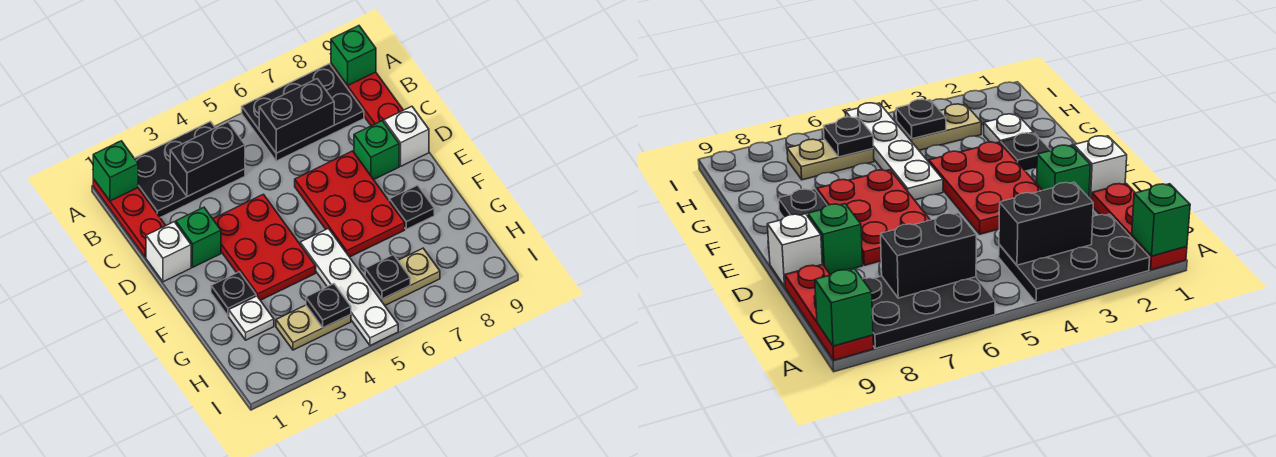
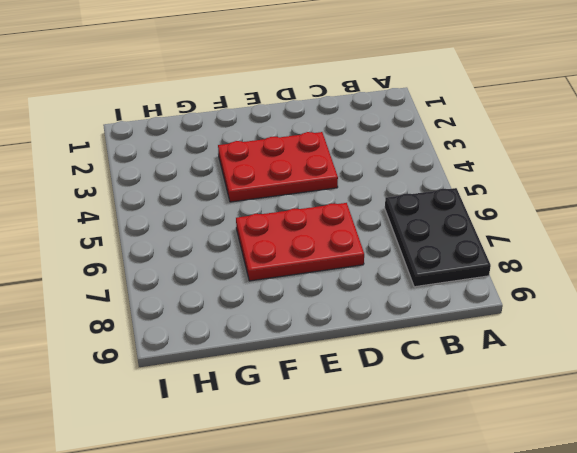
none -> red plate A1:C1 level 1
none -> black plate A2:B4 level 1
none -> red plate A9:C9 level 1

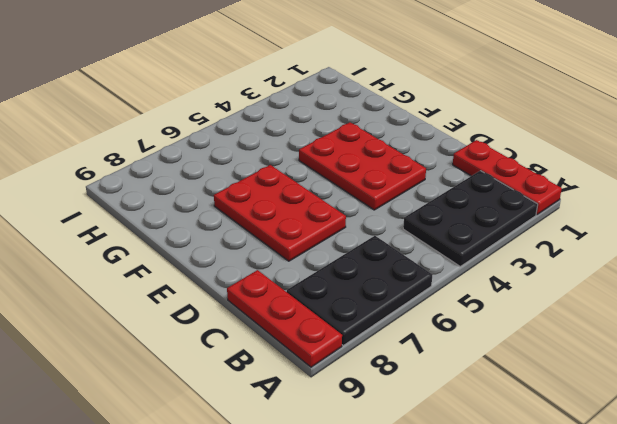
none -> white brick D1 level 1
none -> green brick D2 level 1
none -> green brick D8 level 1

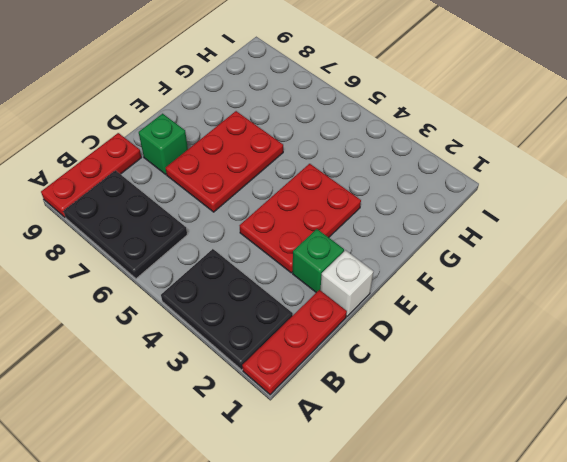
none -> white brick D9 level 1
none -> black plate F2 level 1
none -> white plate F5:I5 level 1

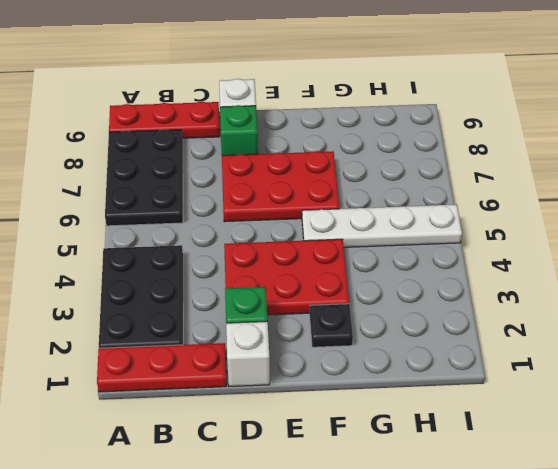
none -> black plate F8 level 1
none -> white plate G2 level 1
none -> tan plate H3:H4 level 1

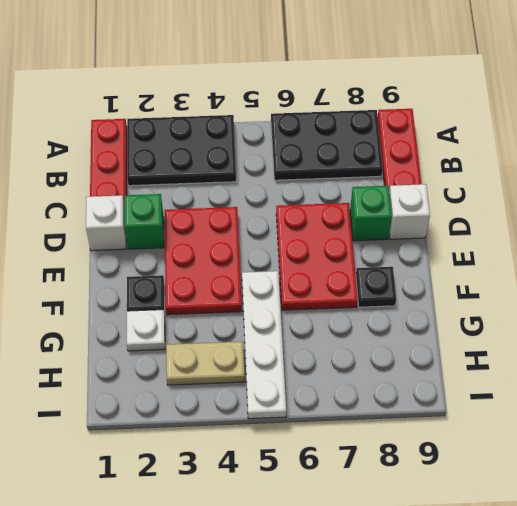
none -> tan plate H6:H7 level 1
none -> green brick A1 level 2
none -> green brick A9 level 2

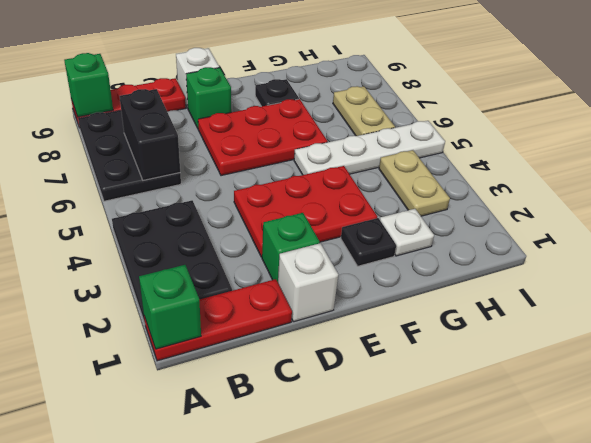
none -> black brick B3:B4 level 2
none -> black plate H4 level 2
none -> black plate H6 level 2

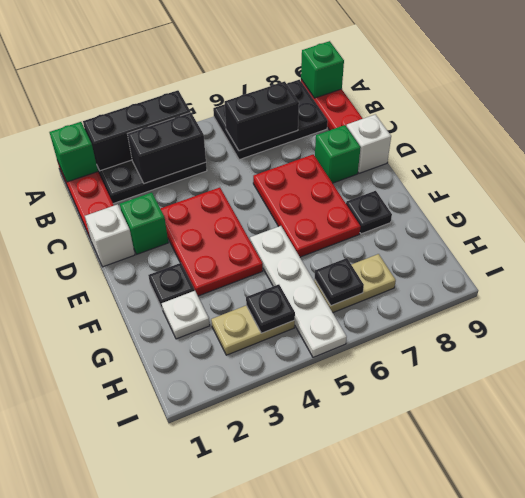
black brick A2:A4 level 2 -> none

